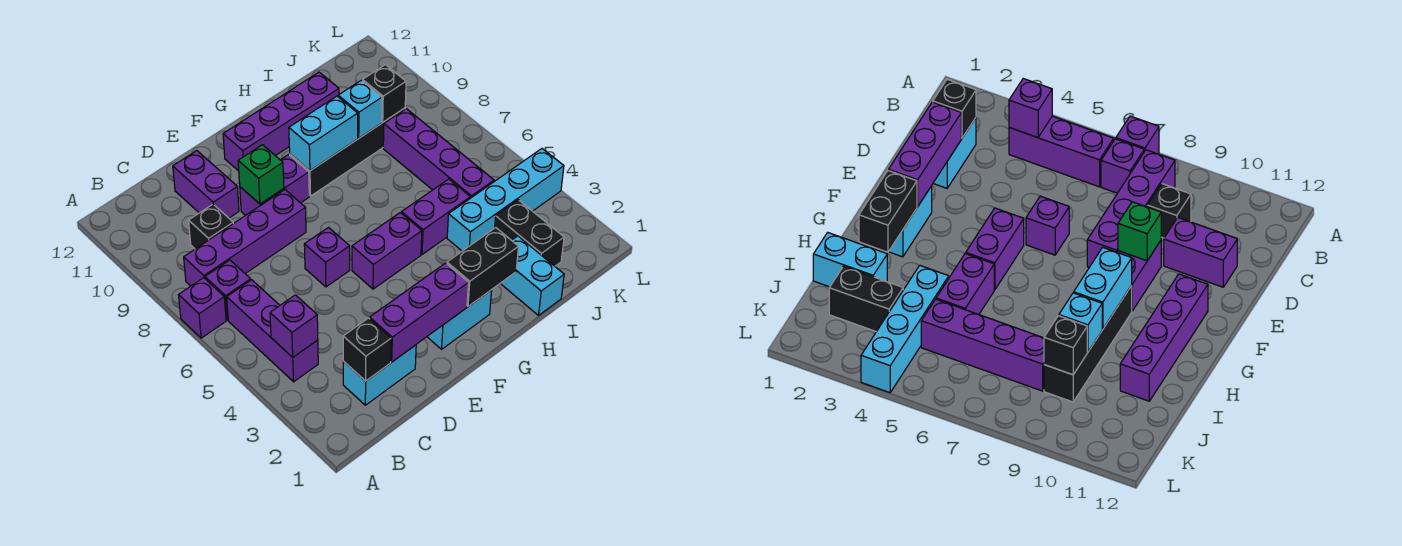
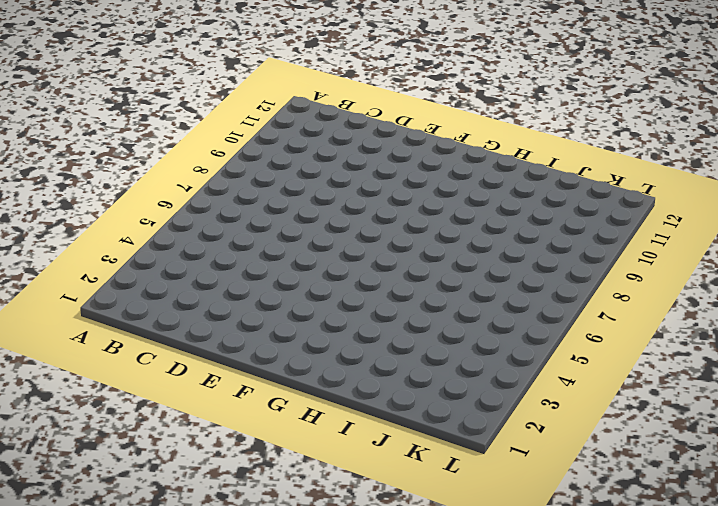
none -> purple brick A7 level 1
none -> purple brick B4:B6 level 1
none -> purple brick B7 level 1

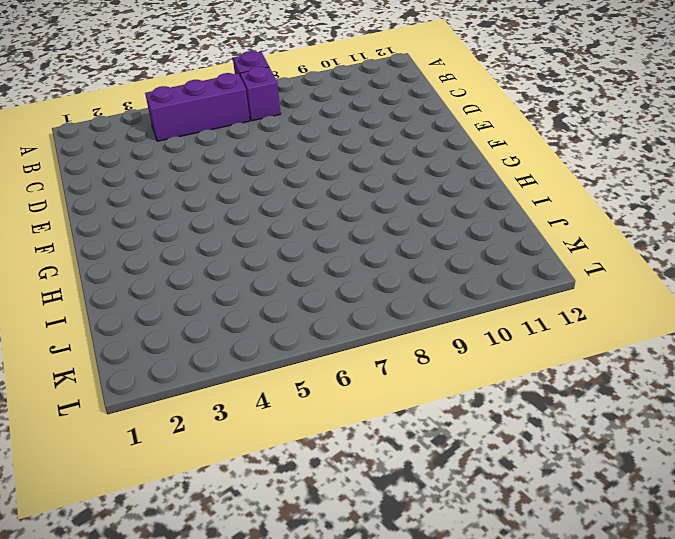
none -> purple brick B8:E8 level 1
none -> cyan brick C2:D2 level 1
none -> black brick C9 level 1

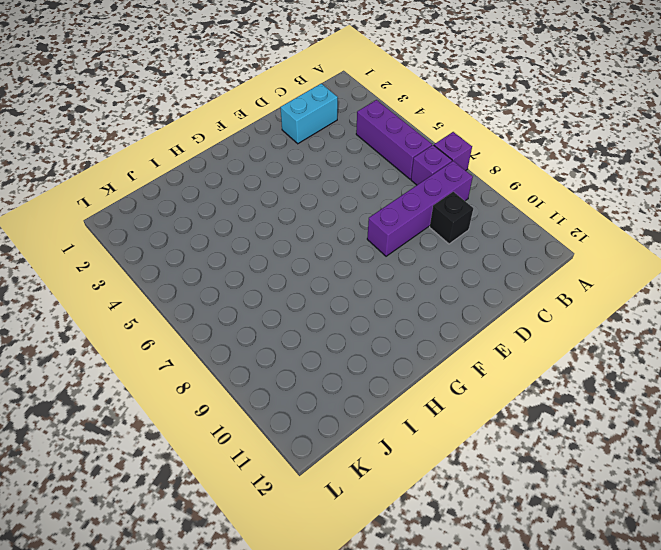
none -> purple brick D10:D11 level 1
none -> purple brick E6 level 1
none -> purple brick E9:F9 level 1

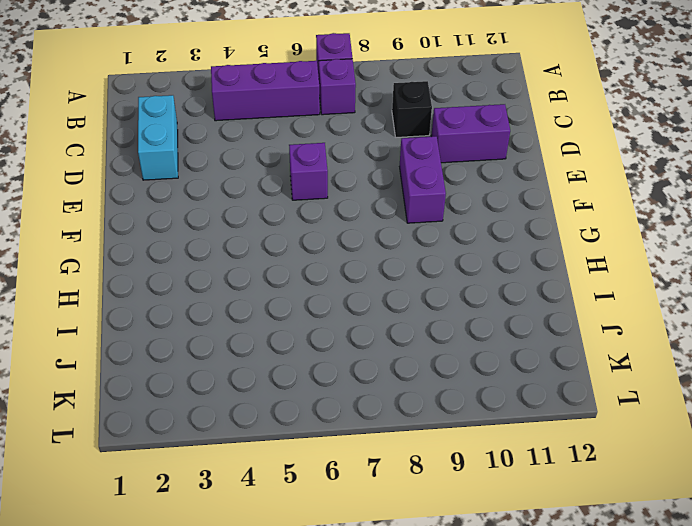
none -> purple brick B8:E8 level 1
none -> cyan brick F2:G2 level 1
none -> purple brick F5:G5 level 1

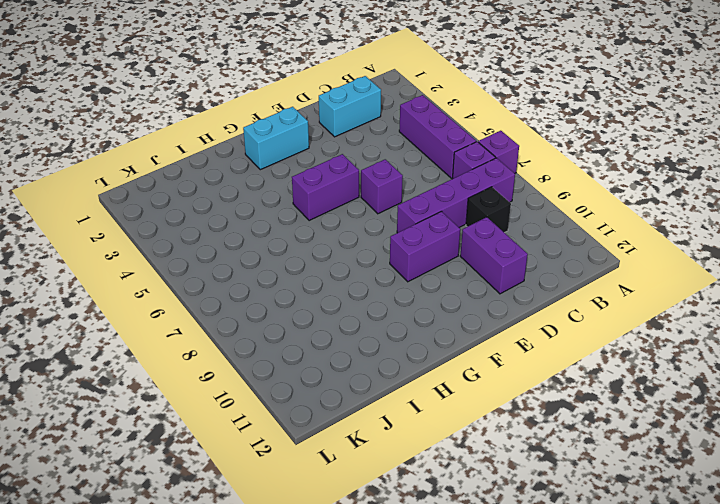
none -> purple brick F11:I11 level 1
none -> black brick G9:J9 level 1
none -> purple brick H5:I5 level 1

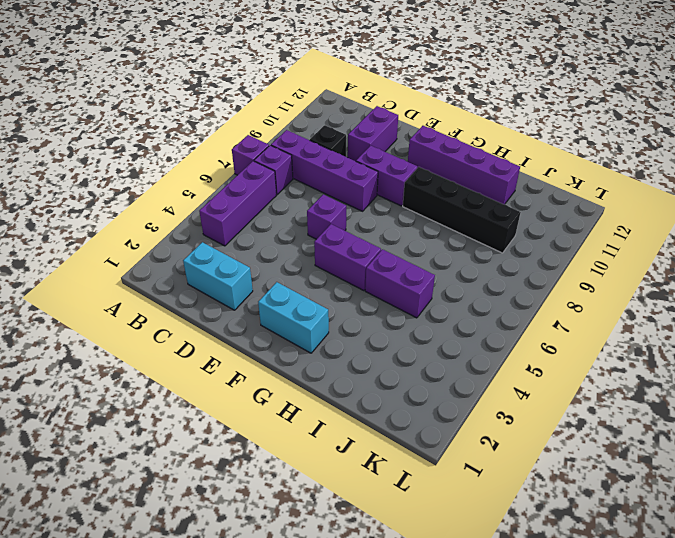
none -> cyan brick I1:I2 level 1
none -> cyan brick I4:L4 level 1
none -> black brick J2:J3 level 1

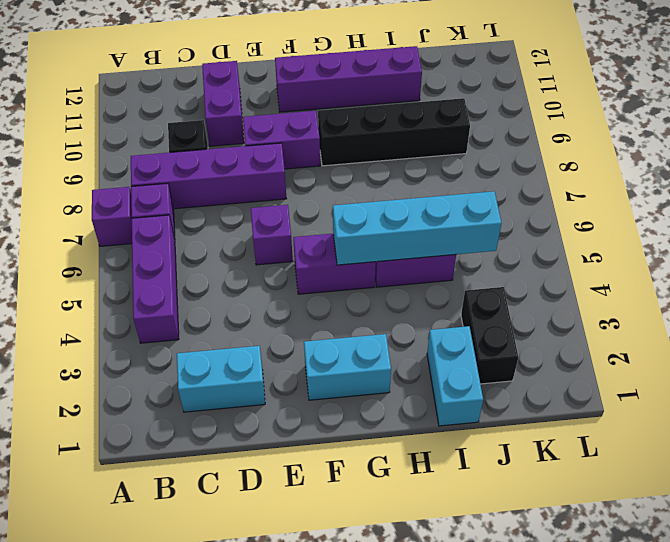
cyan brick G5:J5 level 2 -> cyan brick I4:L4 level 1
none -> purple brick J5:J8 level 1
none -> purple brick B4 level 2
none -> black brick C2 level 2

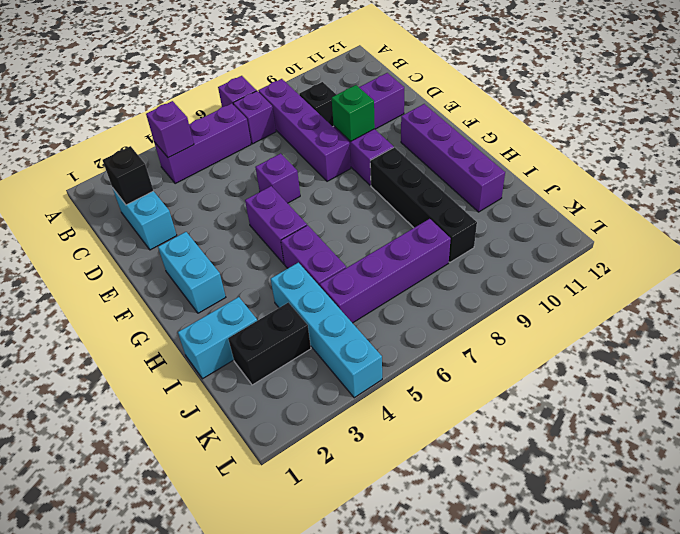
none -> purple brick D2:F2 level 2
none -> black brick G2:H2 level 2
none -> cyan brick G9:H9 level 2

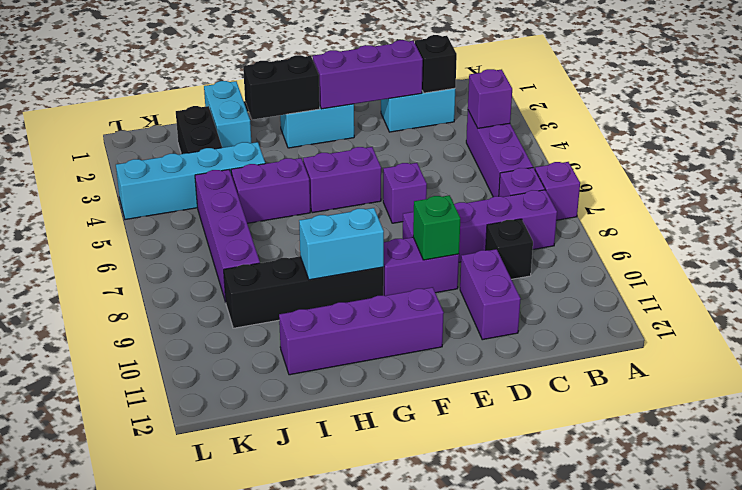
none -> cyan brick I9 level 2
none -> black brick J9 level 2

